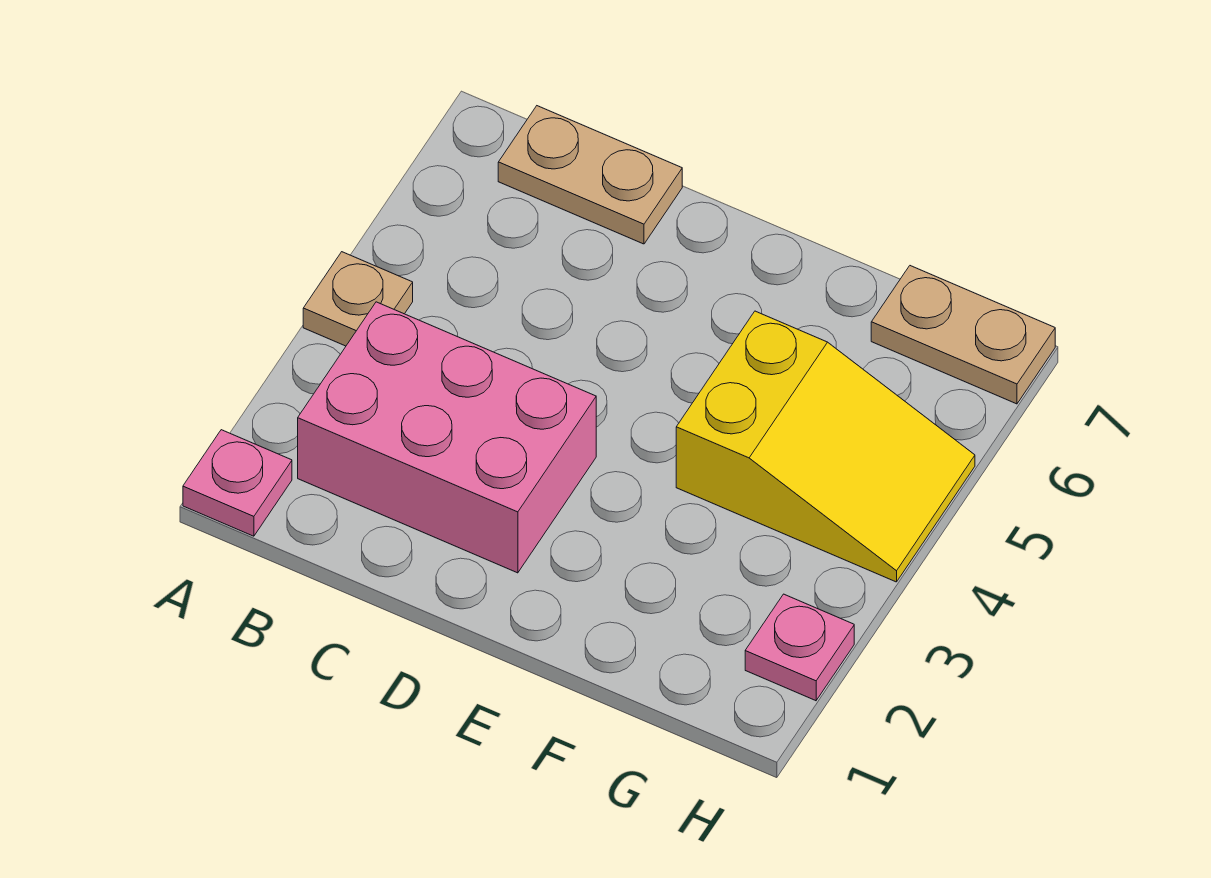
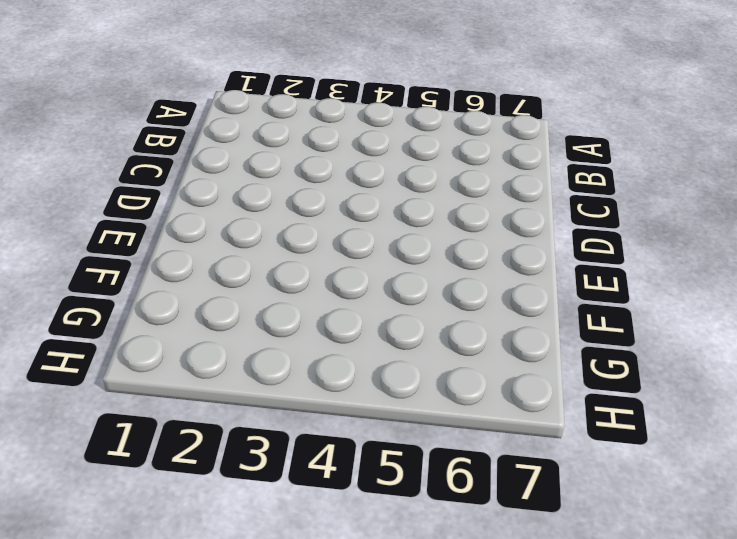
none -> pink plate A1 level 1
none -> tan plate A4 level 1

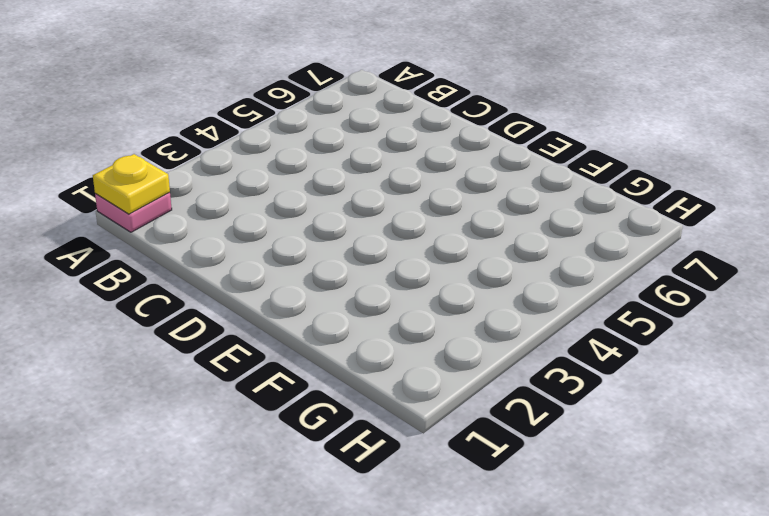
yellow plate A1 level 2 -> none
none -> tan plate A4 level 1
none -> pink brick B2:D3 level 1

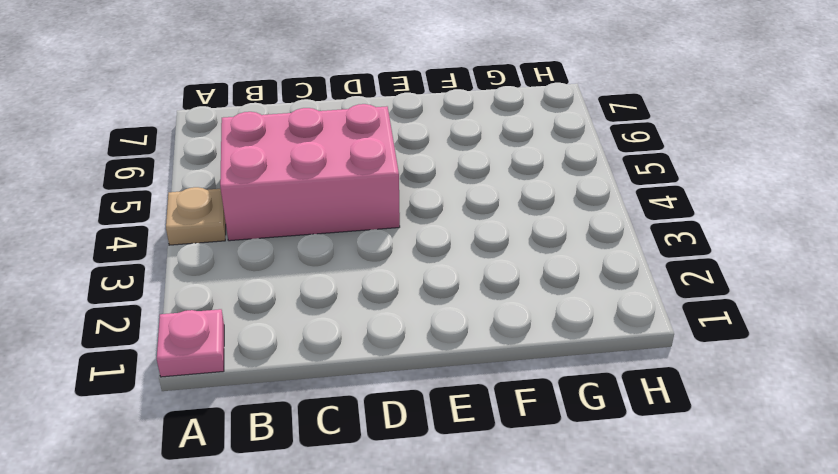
pink brick B4:D5 level 1 -> pink brick B2:D3 level 1
none -> tan plate B7:C7 level 1
none -> yellow slope F4:H5 level 1 top F

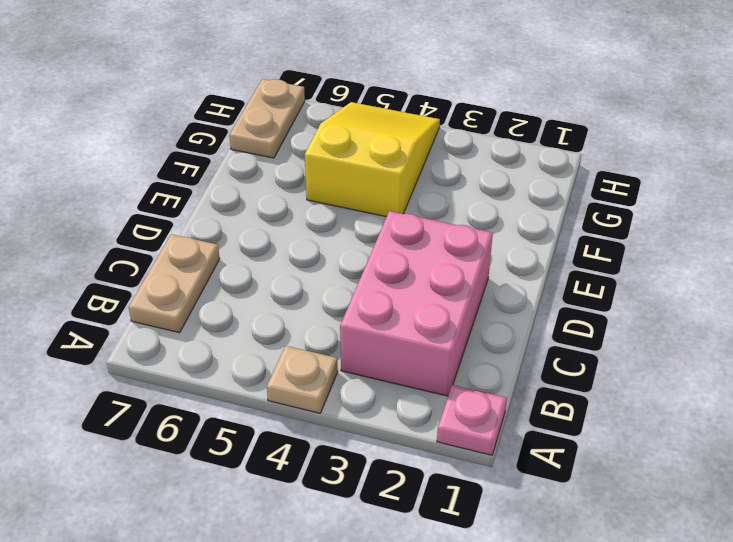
none -> pink plate H2 level 1

